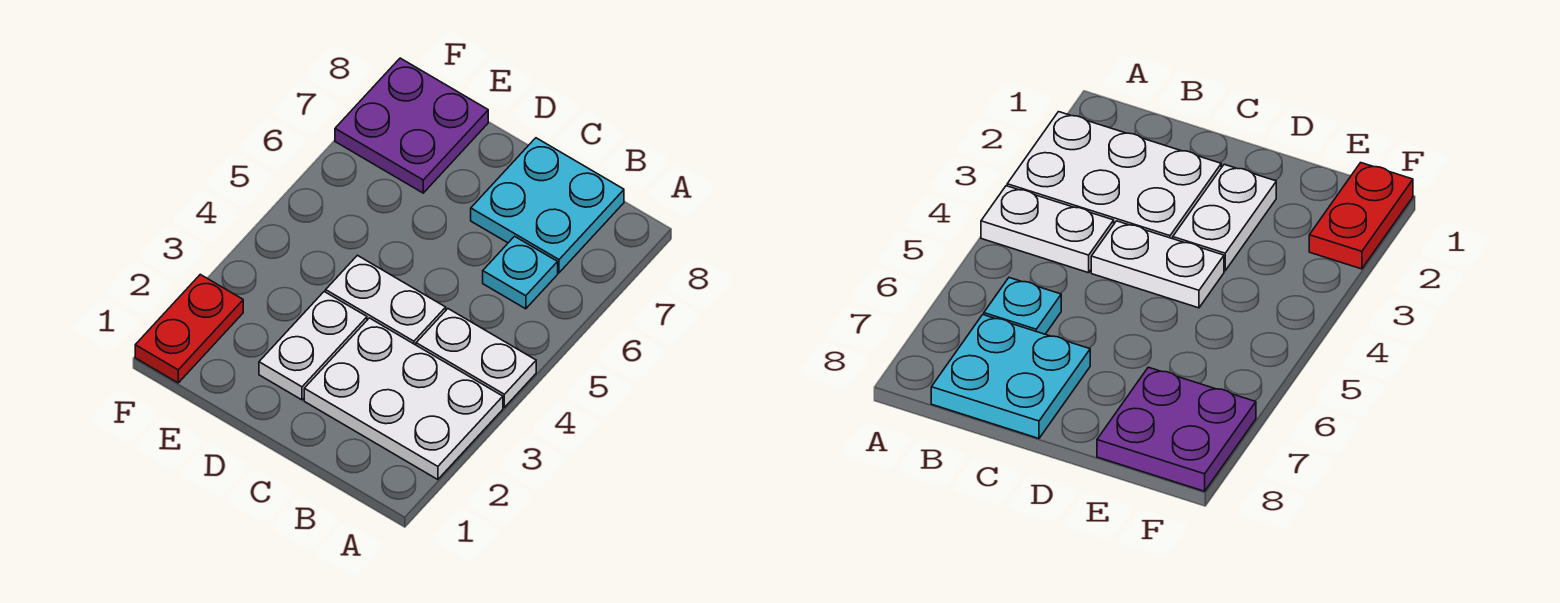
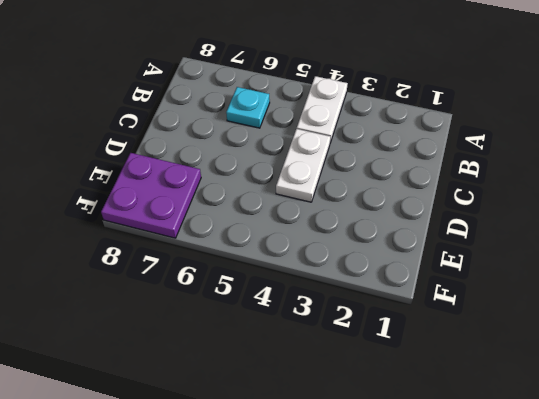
none -> white plate A2:C3 level 1
none -> cyan plate B7:C8 level 1

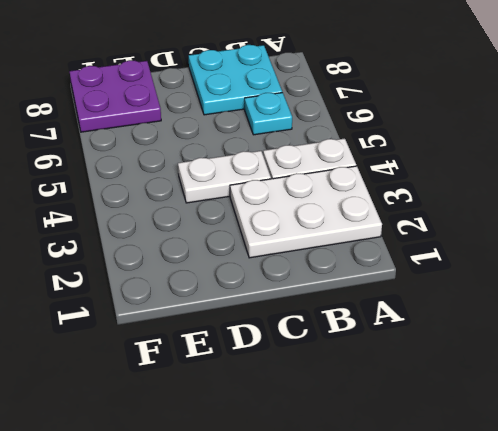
none -> white plate D2:D3 level 1
none -> red plate F1:F2 level 1

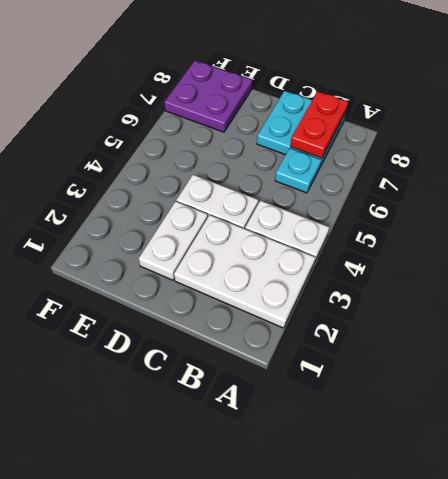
red plate B7:B8 level 2 -> red plate F1:F2 level 1

